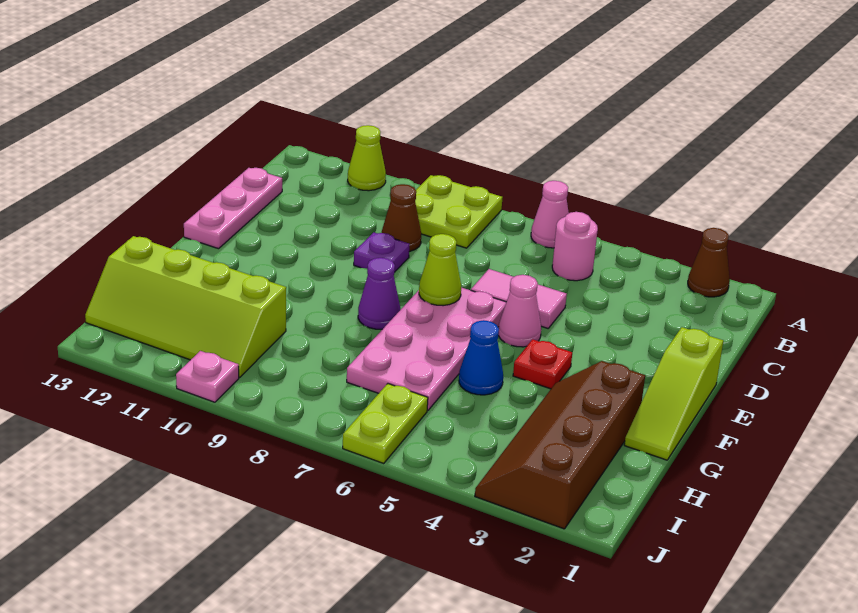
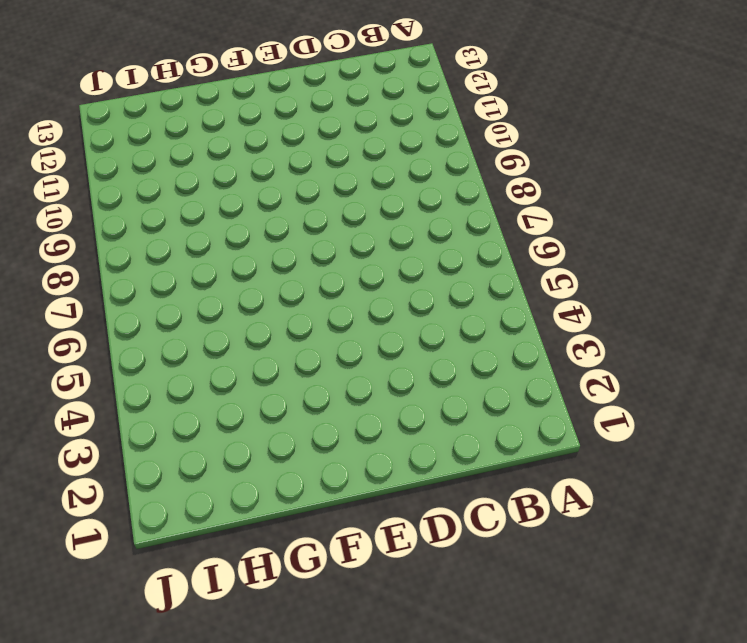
none -> brown cone A2 level 1
none -> pink cone A6 level 1
none -> lime plate A8:B9 level 1

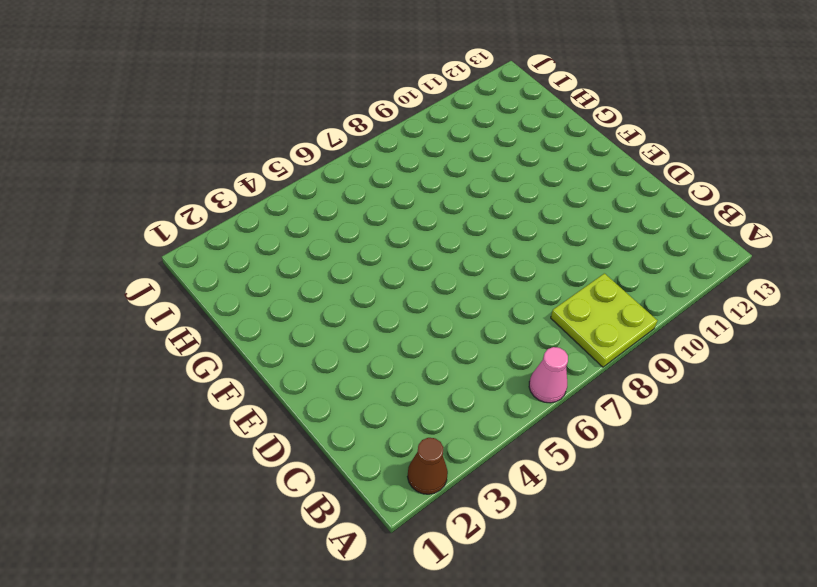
none -> lime cone A11 level 1
none -> pink round brick B5 level 1
none -> brown cone C9 level 1

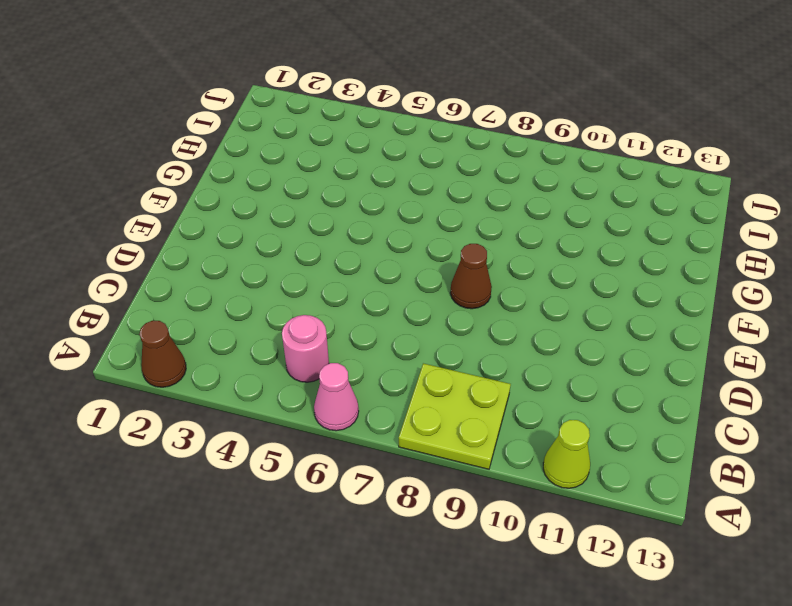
brown cone E8 level 1 -> brown cone C9 level 1
none -> pink plate C13:E13 level 1
none -> pink tile D5:D6 level 1
none -> purple plate D9 level 1

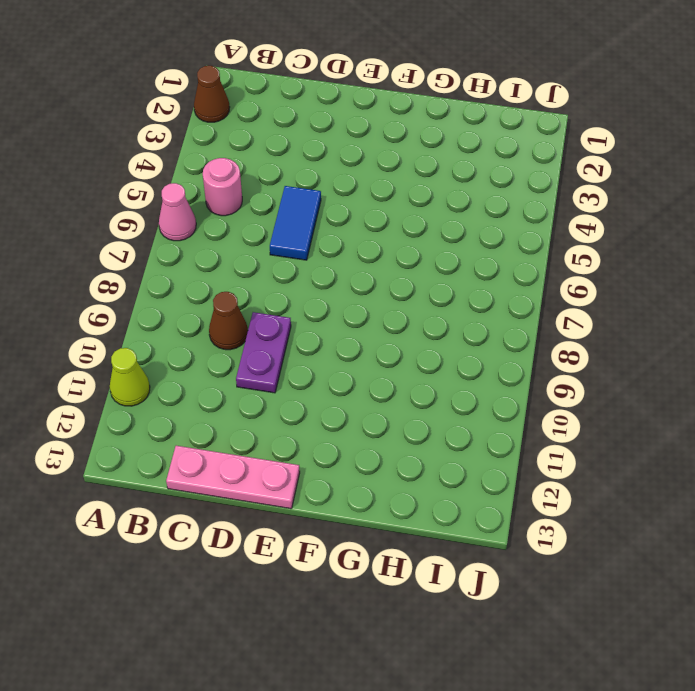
blue tile D5:D6 level 1 -> pink tile D5:D6 level 1
purple plate D9:D10 level 1 -> purple plate D9 level 1
none -> lime plate A8:B9 level 1
none -> lime slope E1:G1 level 1 top E
none -> pink cone E5 level 1

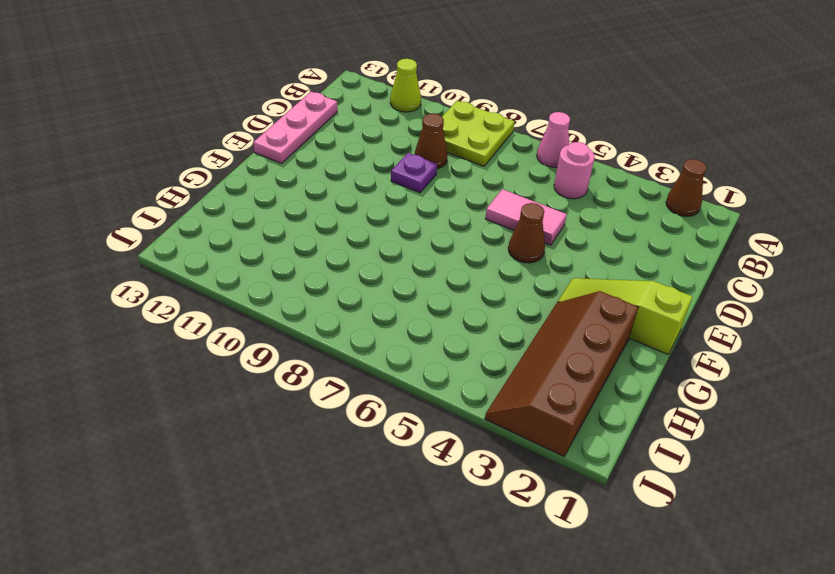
brown cone E5 level 1 -> pink cone E5 level 1
lime slope F1:F3 level 1 top 1 -> lime slope E1:G1 level 1 top E
none -> pink plate E6:H7 level 1
none -> red plate F4 level 1
none -> purple cone F8 level 1

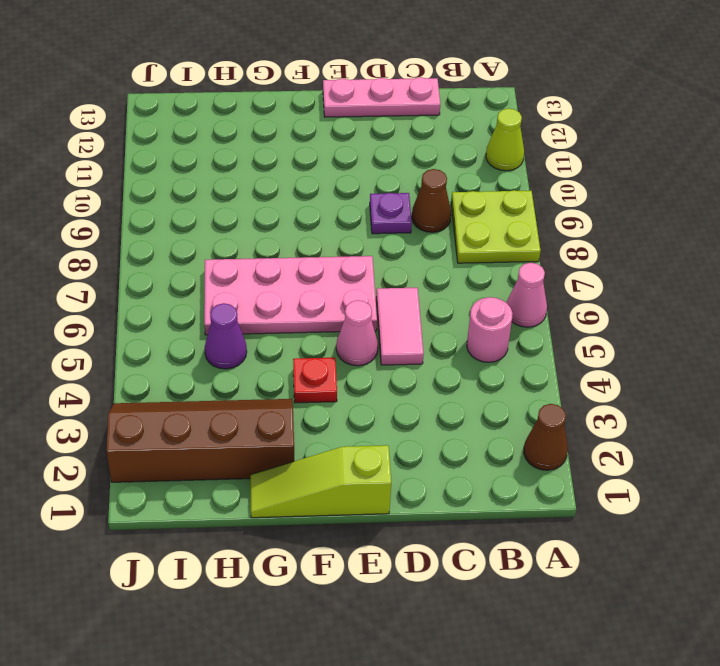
purple cone H5 level 1 -> purple cone F8 level 1
none -> blue cone G5 level 1
none -> lime slope H10:I13 level 1 top H
none -> lime plate I6:J6 level 1

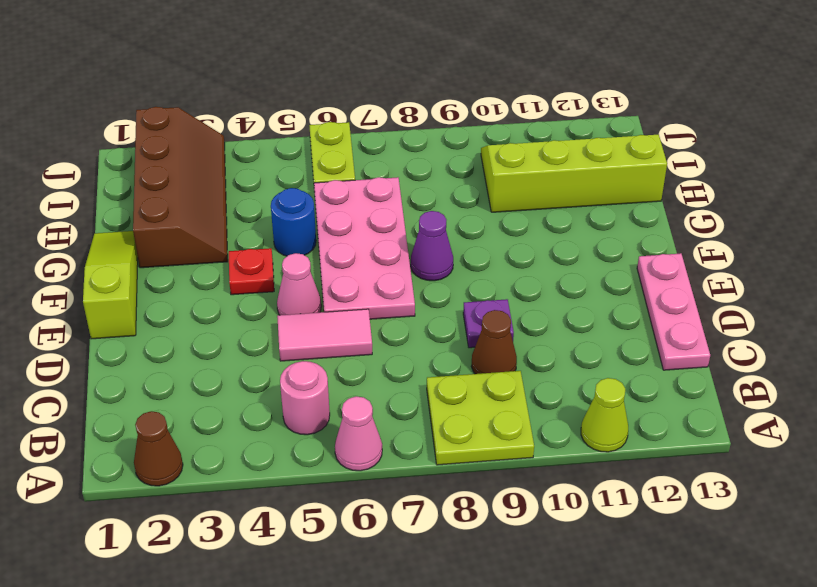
blue round brick G5 level 1 -> blue cone G5 level 1
none -> pink plate J10 level 1
none -> lime cone E7 level 2

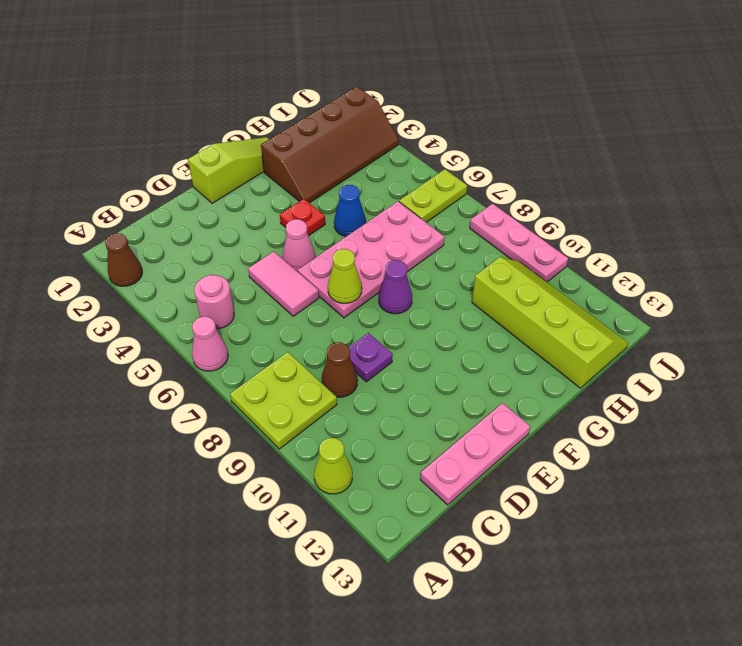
pink plate J8:J10 level 1 -> pink plate J10 level 1

